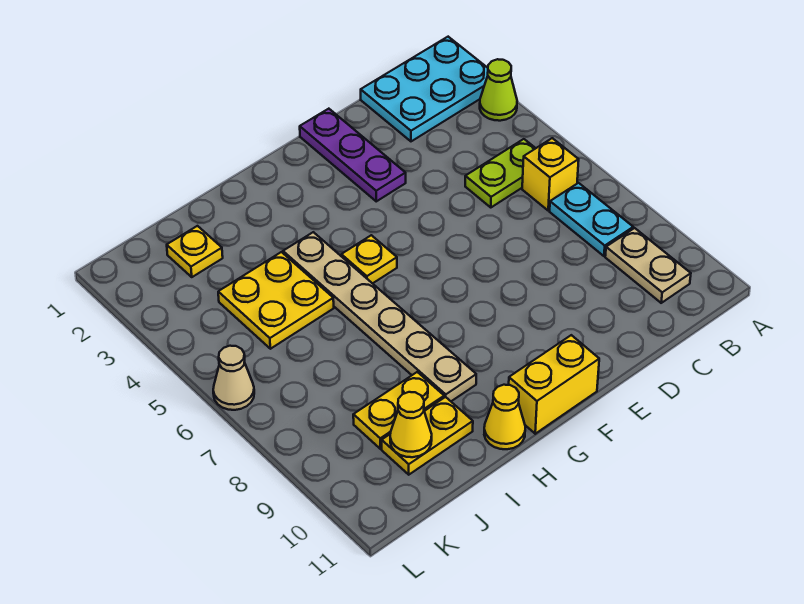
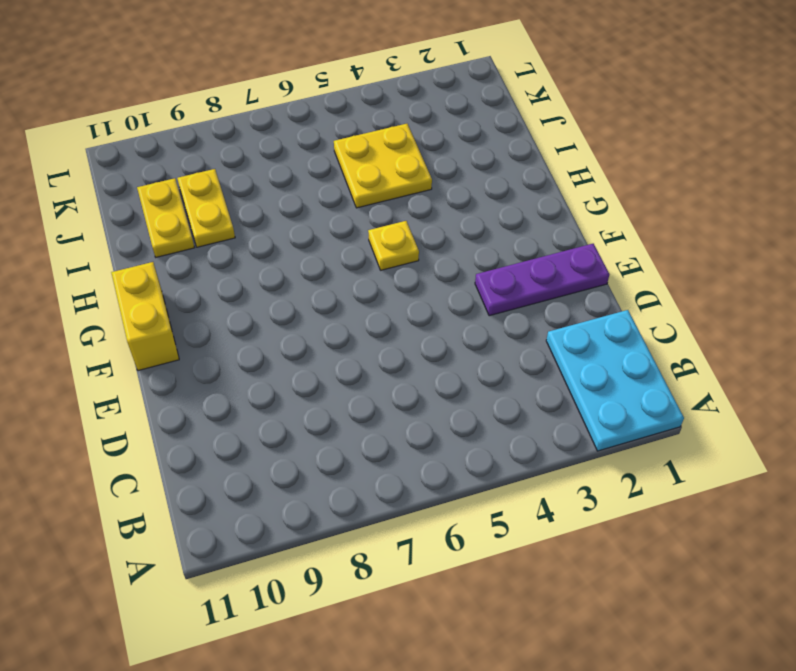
none -> lime cone A3 level 1
none -> lime plate B5:C5 level 1
none -> yellow brick B6 level 1

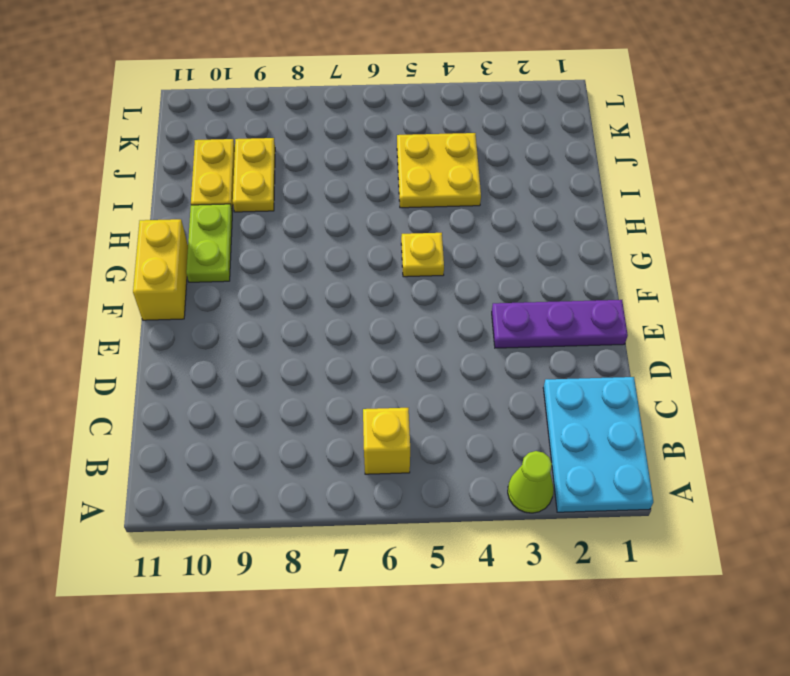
lime plate G10:H10 level 1 -> lime plate B5:C5 level 1
none -> cyan plate B7:B8 level 1
none -> tan plate B9:B10 level 1
none -> tan plate H4:H9 level 1

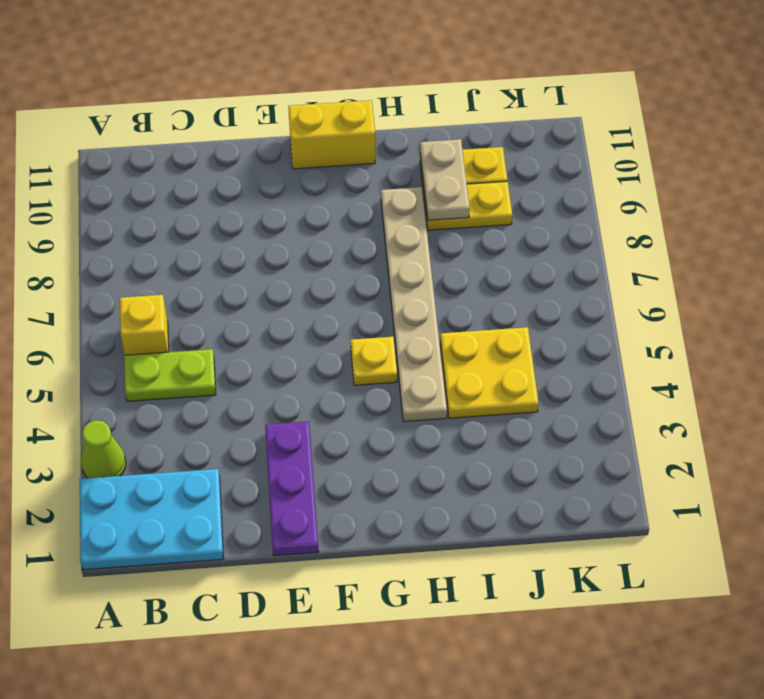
tan plate I9:I10 level 2 -> tan plate B9:B10 level 1
none -> cyan plate B7:B8 level 1
none -> yellow cone H11 level 1
none -> yellow plate J2 level 1

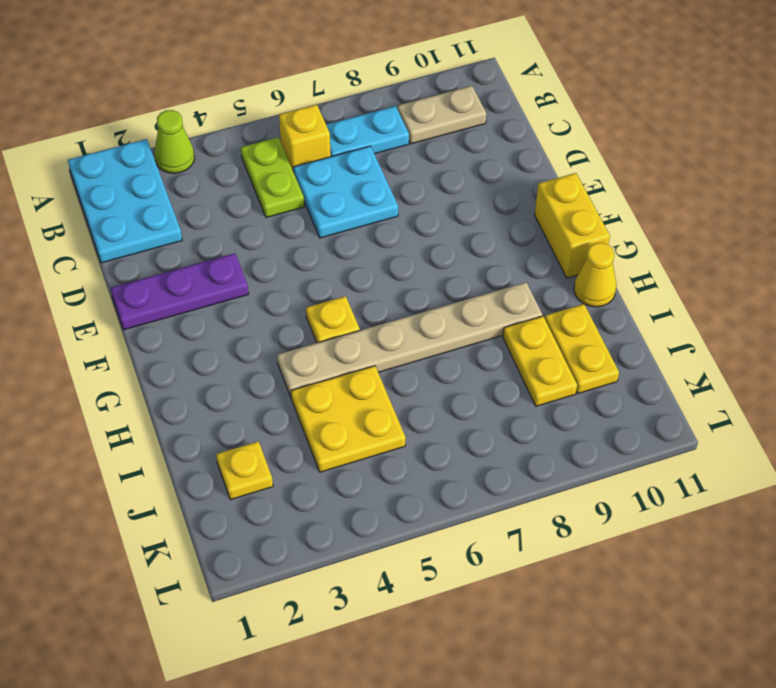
cyan plate C6:D7 level 1 -> none
none -> tan cone L6 level 1
none -> yellow cone J10 level 2

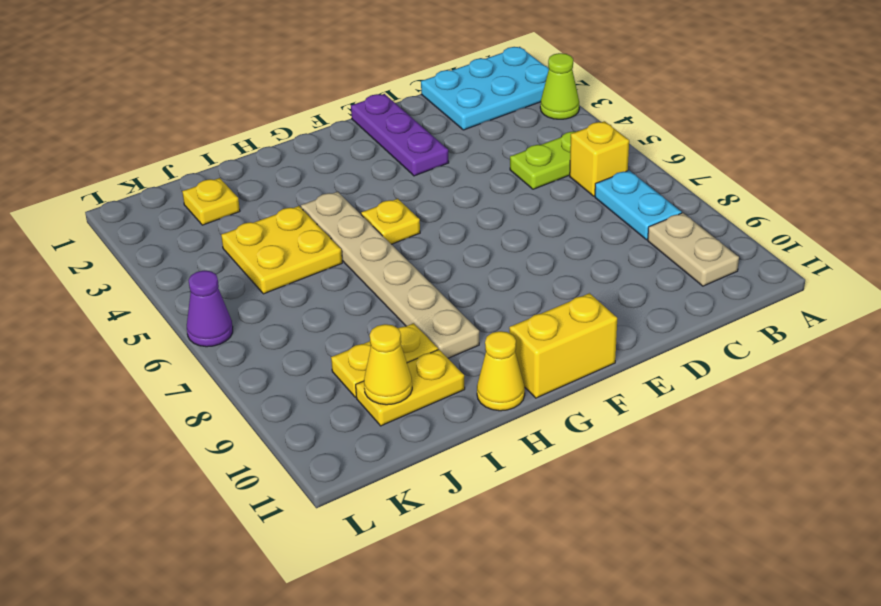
purple cone L6 level 1 -> tan cone L6 level 1

